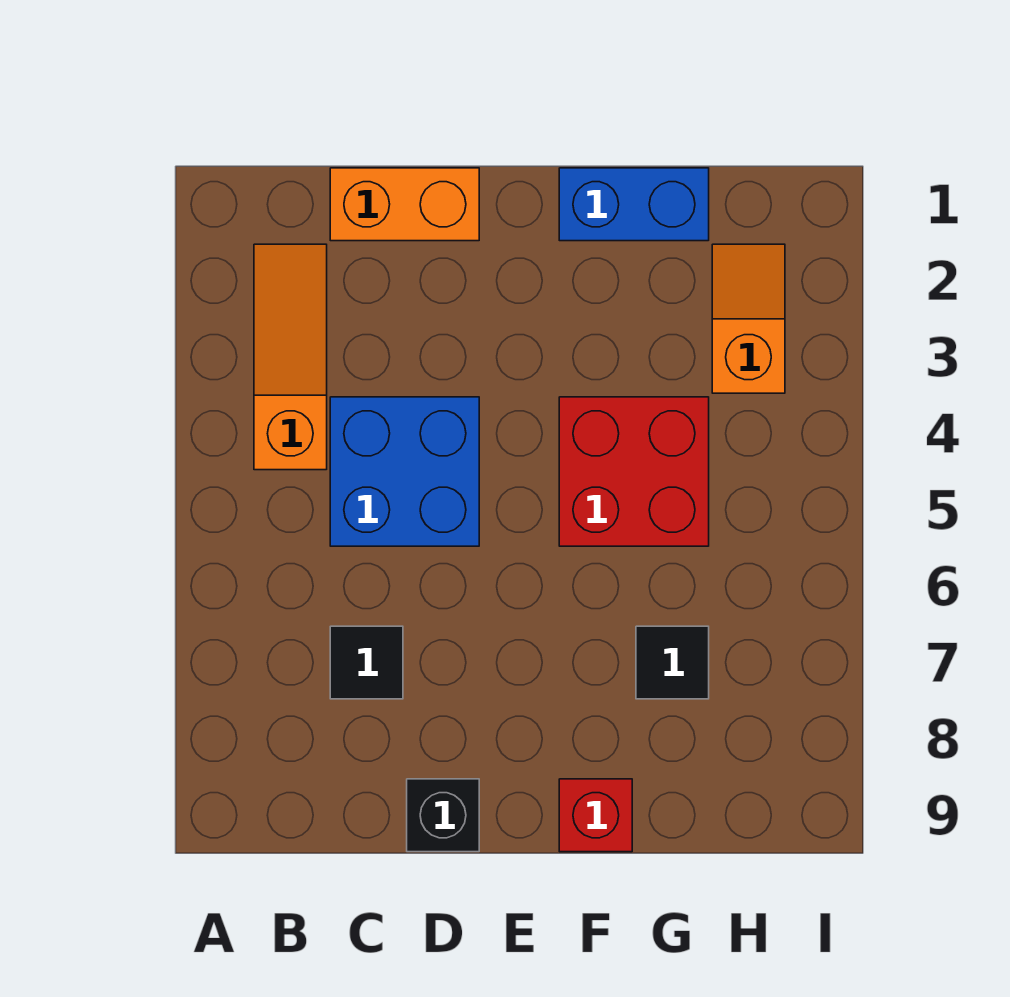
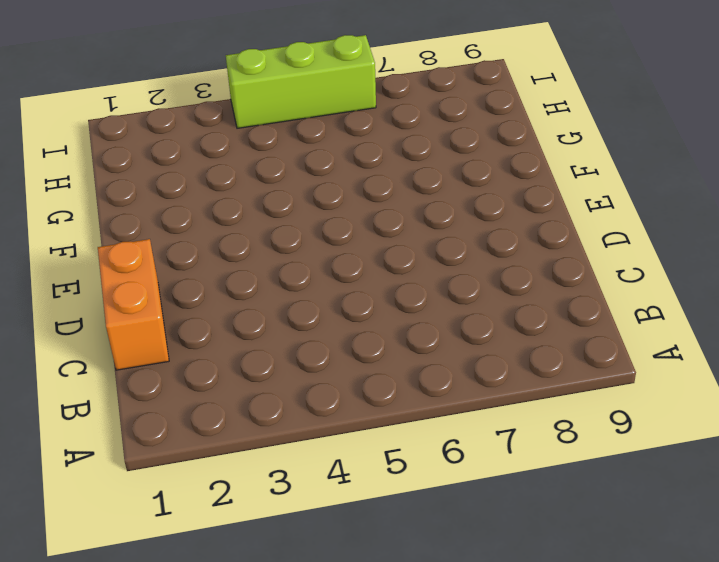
lime brick I4:I6 level 1 -> none
none -> orange slope B2:B4 level 1 top 4
none -> blue brick C4:D5 level 1

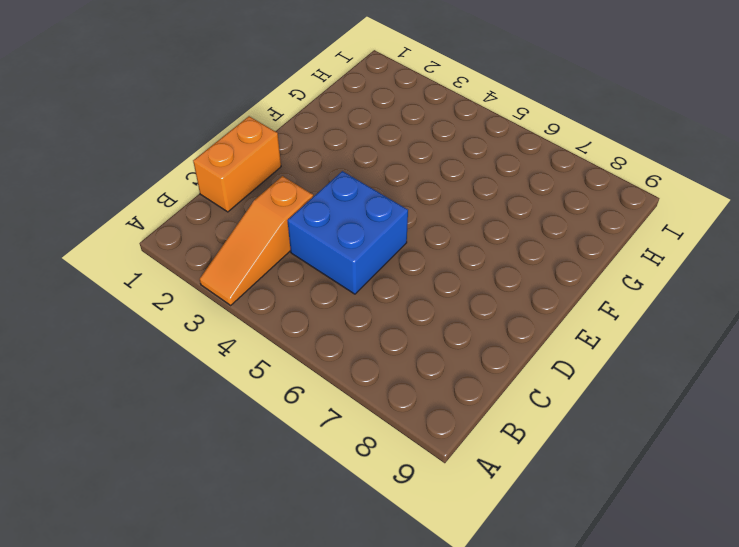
orange slope A3:C3 level 1 top C -> orange slope B2:B4 level 1 top 4
none -> black tile C7 level 1
none -> black brick D9 level 1

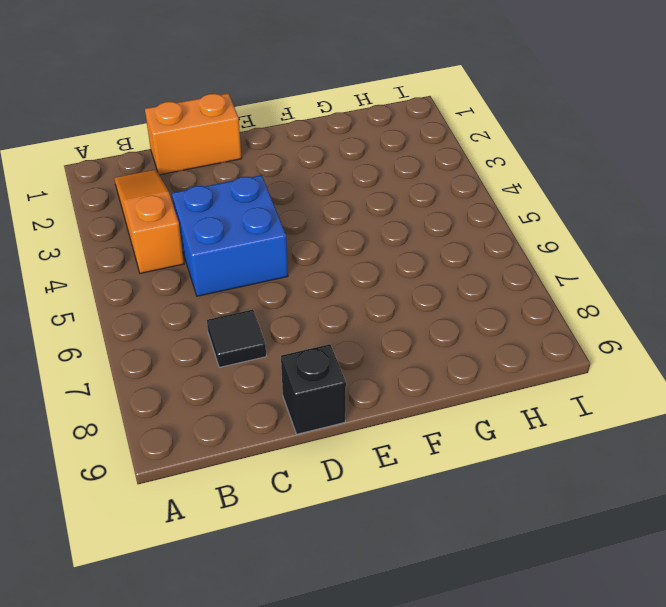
none -> blue brick F1:G1 level 1
none -> red brick F4:G5 level 1

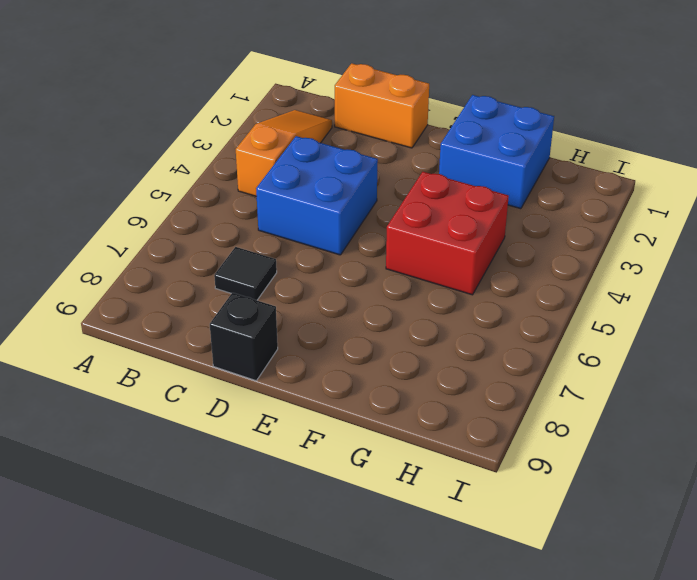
blue brick F1:G2 level 1 -> blue brick F1:G1 level 1
none -> red brick F9 level 1
none -> black tile G7 level 1

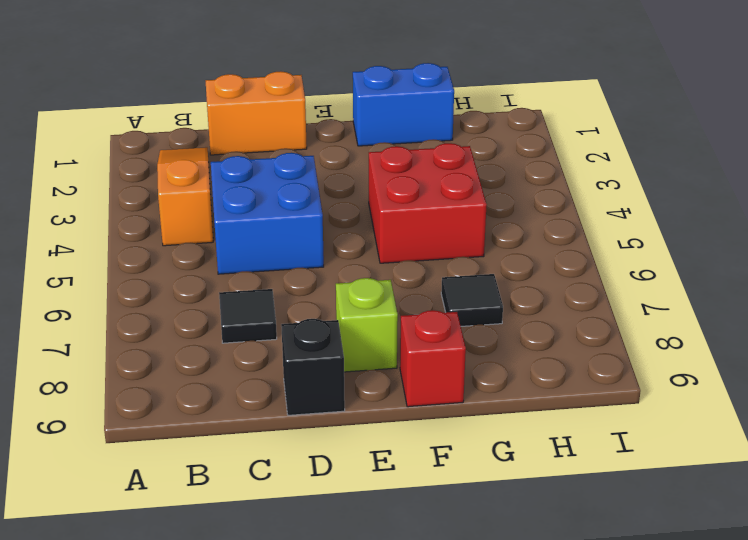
lime brick E8 level 1 -> none
none -> orange slope H2:H3 level 1 top 3

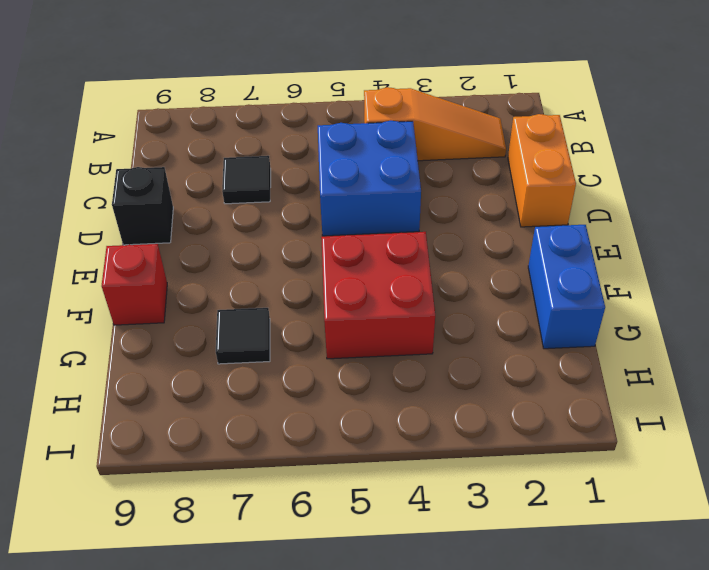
none -> orange slope H2:H3 level 1 top 3

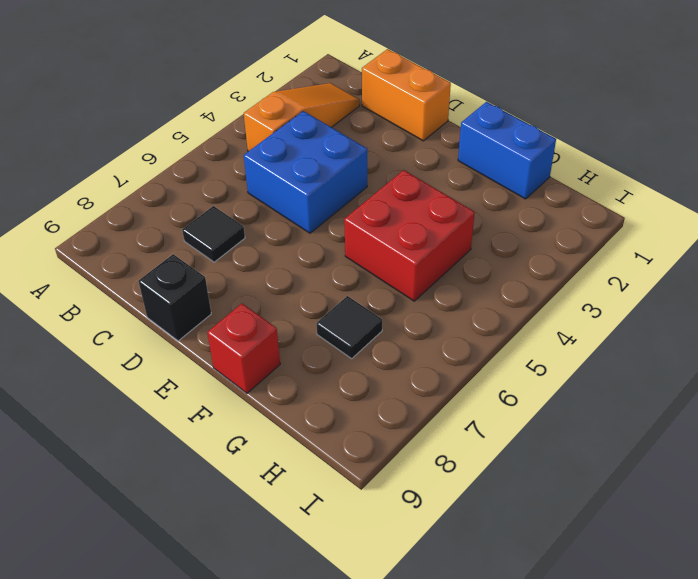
none -> orange slope H2:H3 level 1 top 3

